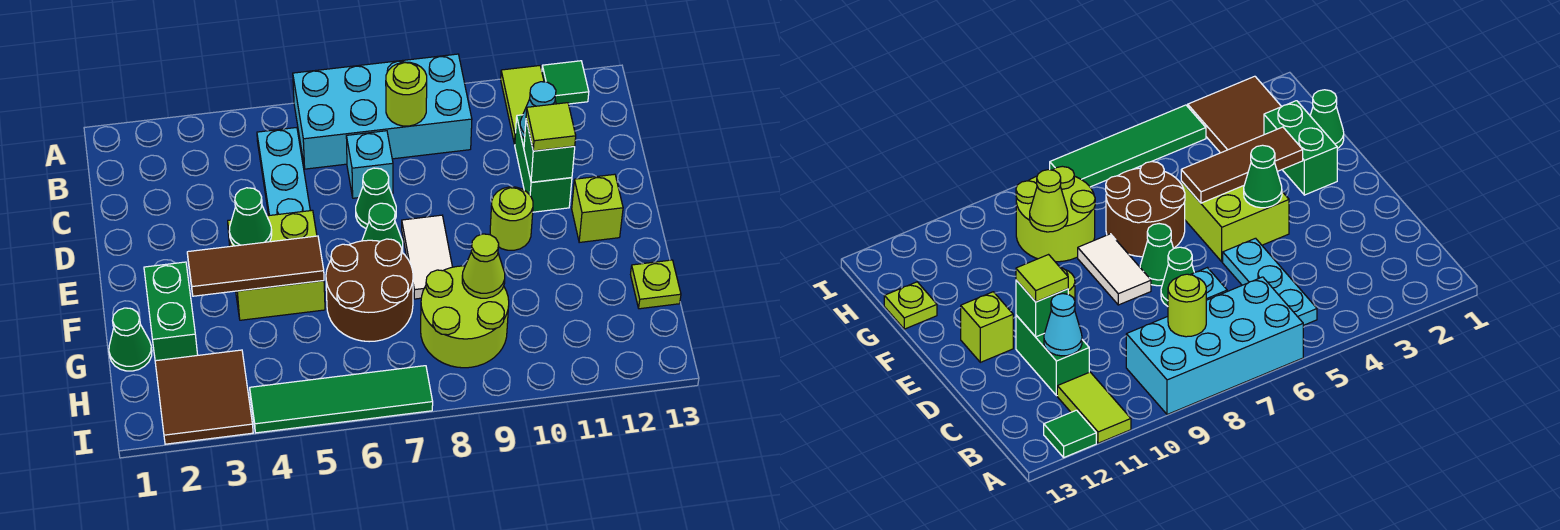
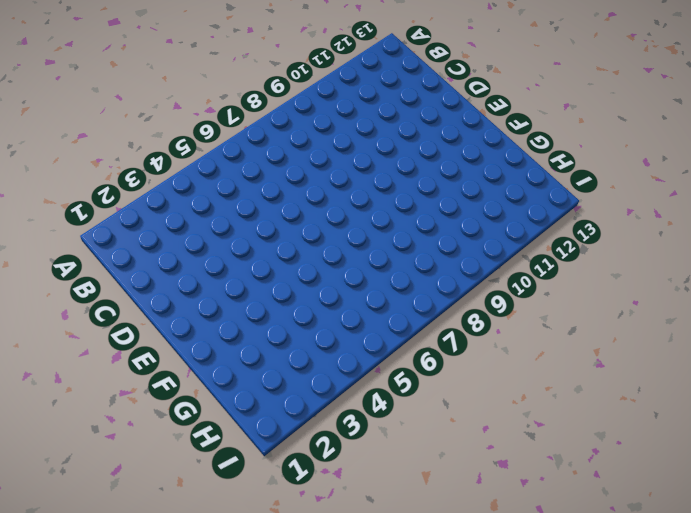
none -> cyan brick A6:B9 level 1
none -> lime tile A11:B11 level 1
none -> green tile A12 level 1

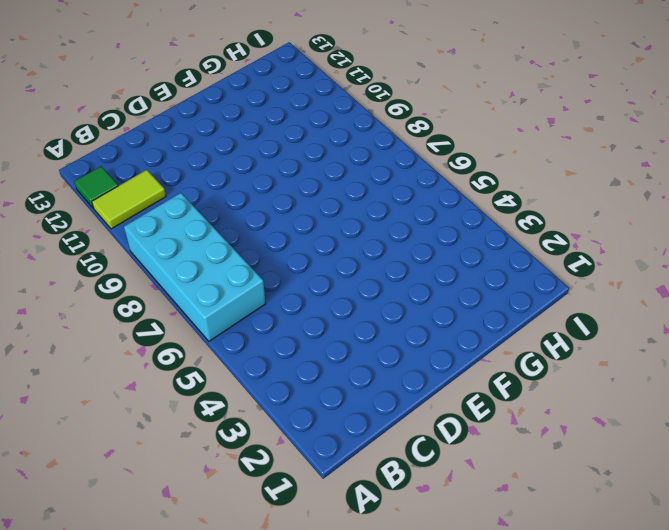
none -> cyan plate B5:D5 level 1
none -> cyan brick C7 level 1
none -> green brick C11:D11 level 1

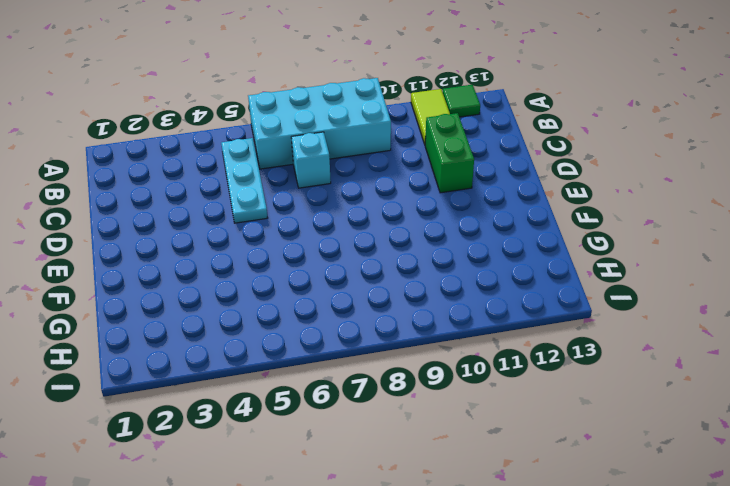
none -> green cone D7 level 1
none -> lime brick E4:F5 level 1
none -> green cone E7 level 1

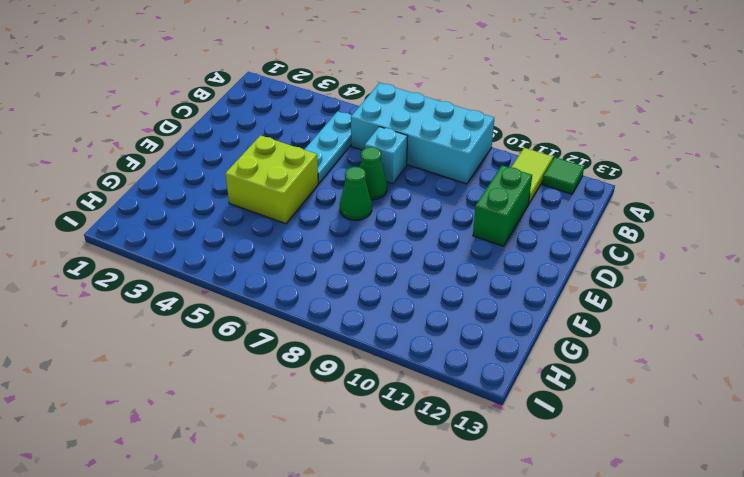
none -> white tile E8:F8 level 1
none -> lime round brick E10 level 1
none -> lime brick E12 level 1

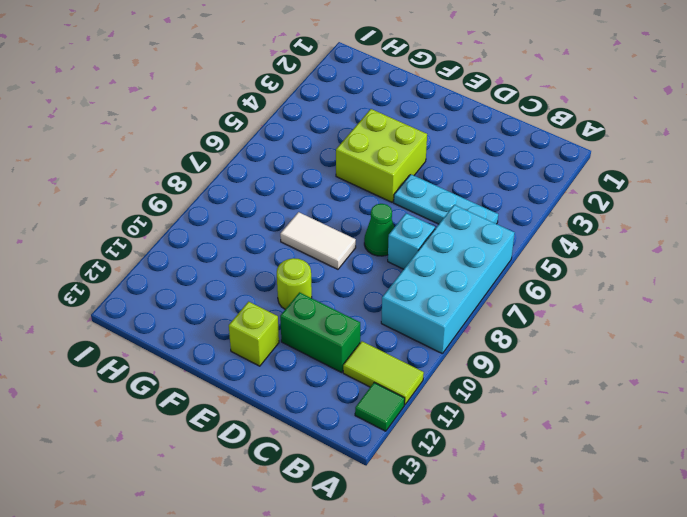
none -> green cone E7 level 1
none -> green brick F2:G2 level 1
none -> brown round brick F6:G7 level 1

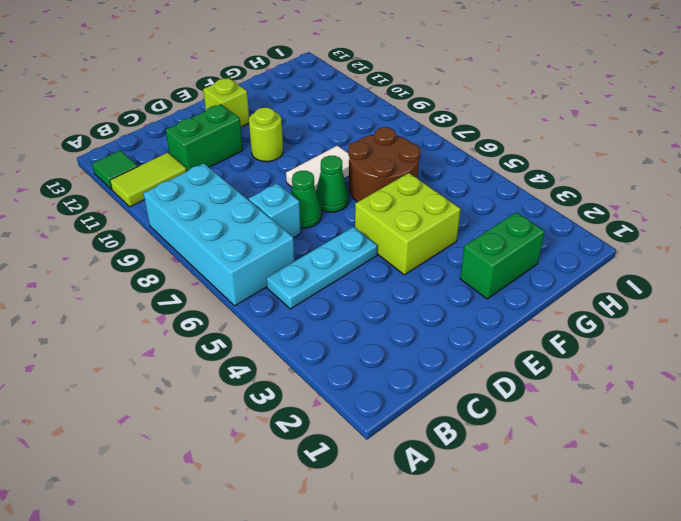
none -> green cone G1 level 1
none -> lime round brick G8:H9 level 1
none -> lime plate G13 level 1

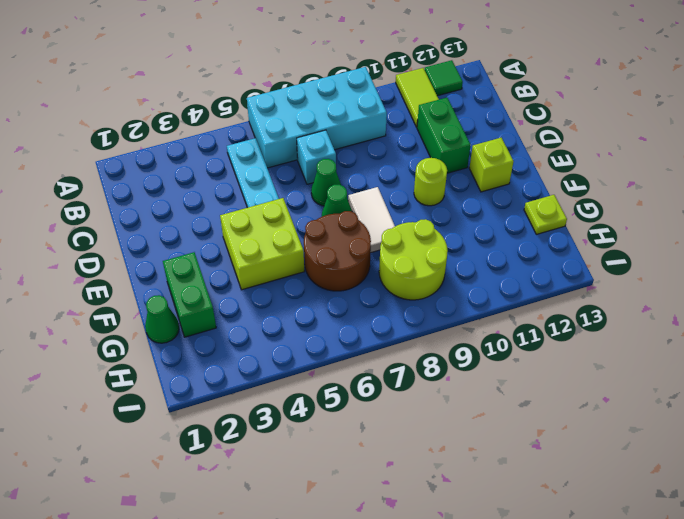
none -> brown tile H2:I3 level 1
none -> green tile I4:I7 level 1
none -> lime round brick B8 level 2

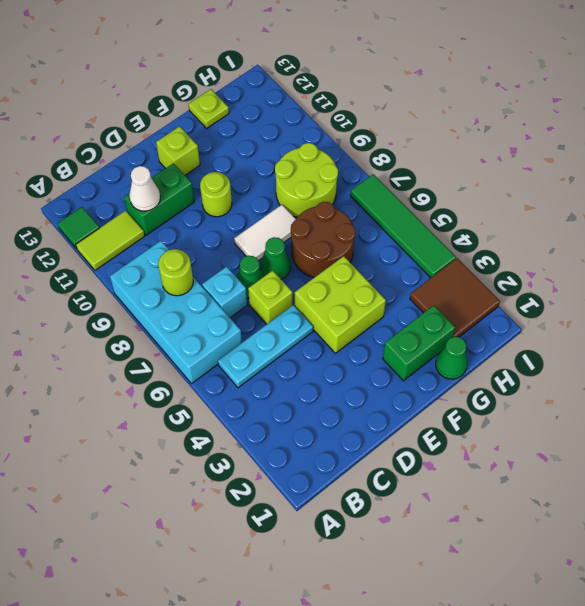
white cone C11 level 2 -> cyan cone C11 level 2
lime brick D6 level 1 -> none
none -> green brick D11 level 2
none -> green cone E4 level 2
none -> brown tile F3:F5 level 2

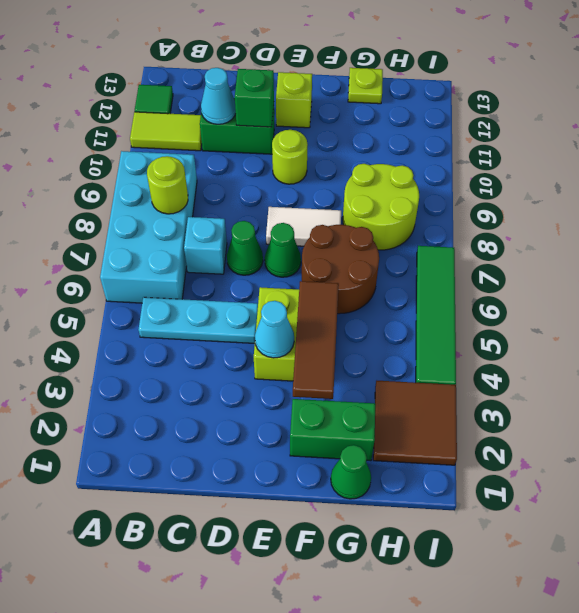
cyan cone E4 level 2 -> green cone E4 level 2
none -> lime cone G9 level 2
none -> lime tile D11 level 3

